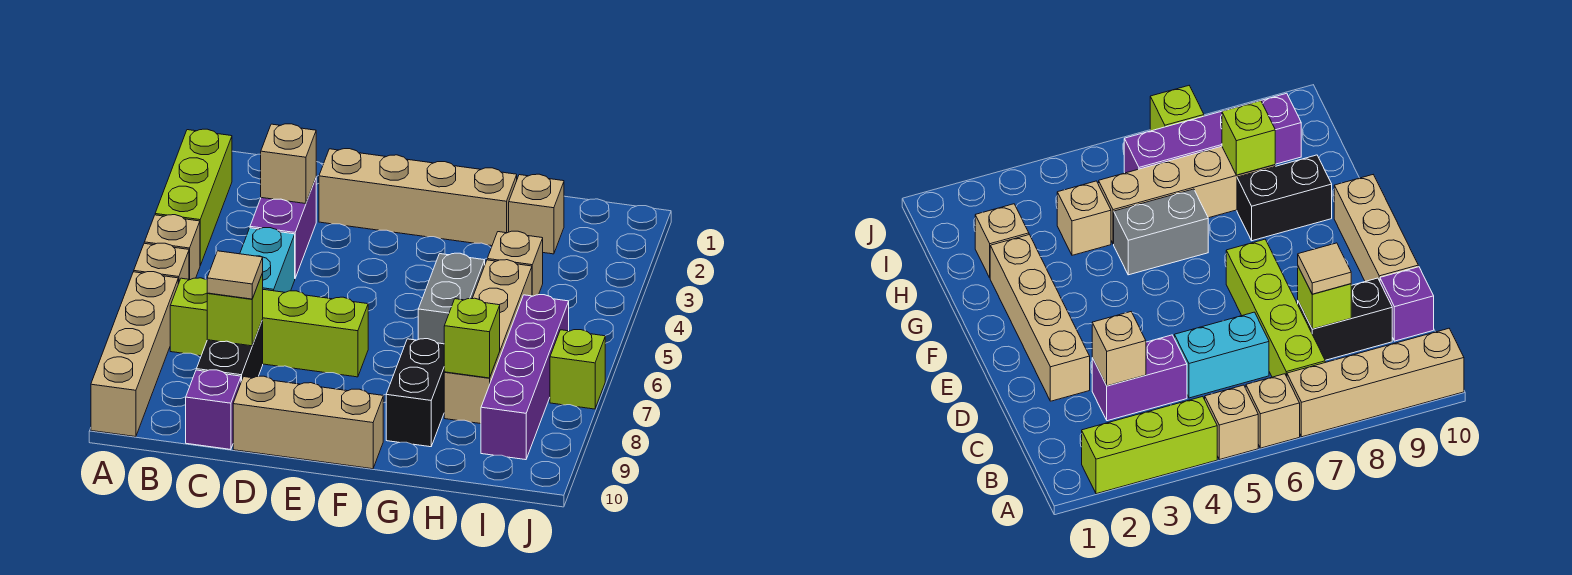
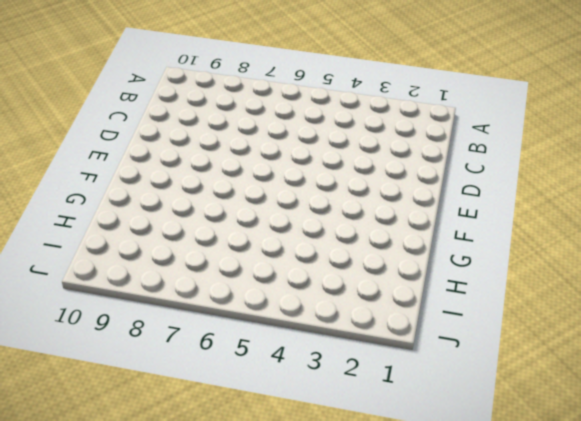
none -> lime brick A2:A4 level 1
none -> tan brick A5 level 1
none -> tan brick A6 level 1

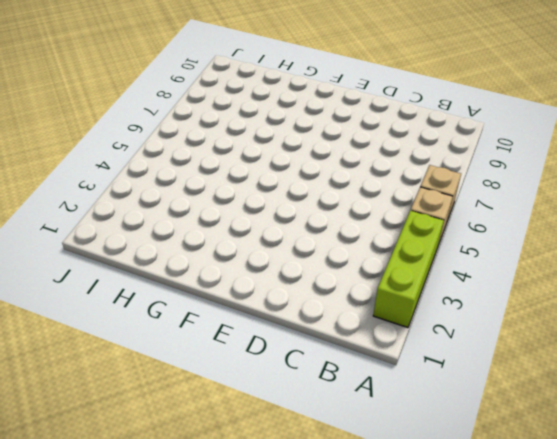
none -> tan brick A7:A10 level 1
none -> lime brick B7:E7 level 1
none -> purple brick C3:C4 level 1

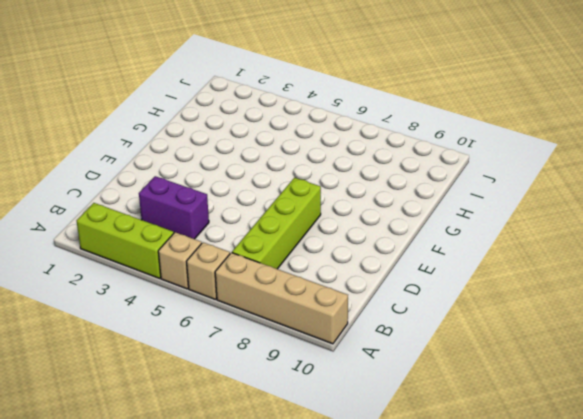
none -> cyan brick C5:C6 level 1
none -> black brick C8:C9 level 1
none -> purple brick C10 level 1

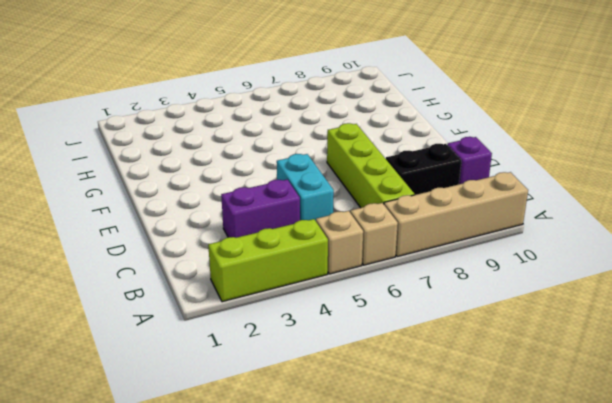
cyan brick C5:D5 level 1 -> cyan brick C5:C6 level 1
none -> tan brick D2:G2 level 1
none -> tan brick D10:F10 level 1
none -> grey brick G5:G6 level 1

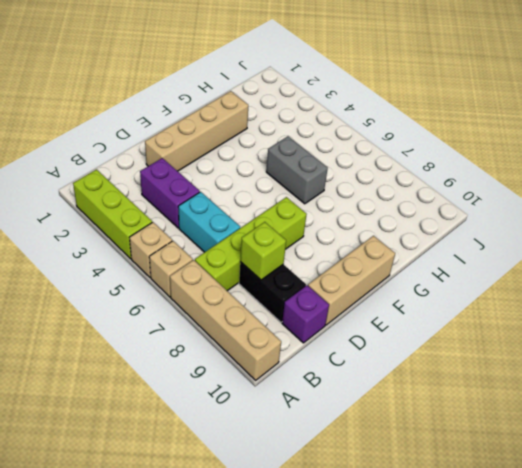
none -> black brick G8:G9 level 1
none -> tan brick H2 level 1
none -> tan brick H4 level 1

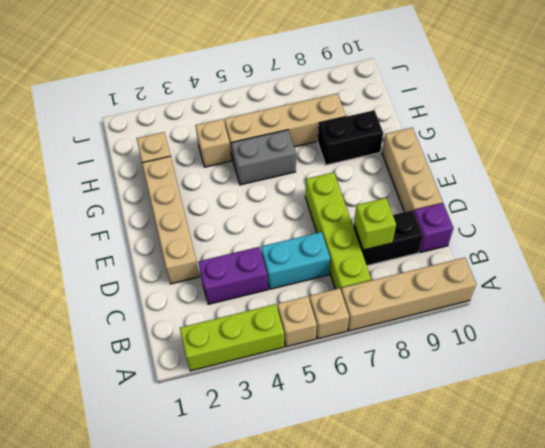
none -> purple brick I6:I9 level 1
none -> lime brick J7 level 1
none -> tan brick C3 level 2

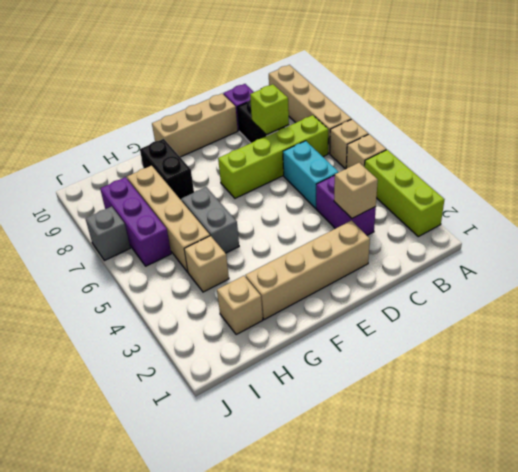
purple brick I6:I8 level 1 -> purple brick I6:I9 level 1
grey brick J7 level 1 -> lime brick J7 level 1
none -> lime brick H8 level 2
none -> tan tile C8 level 3

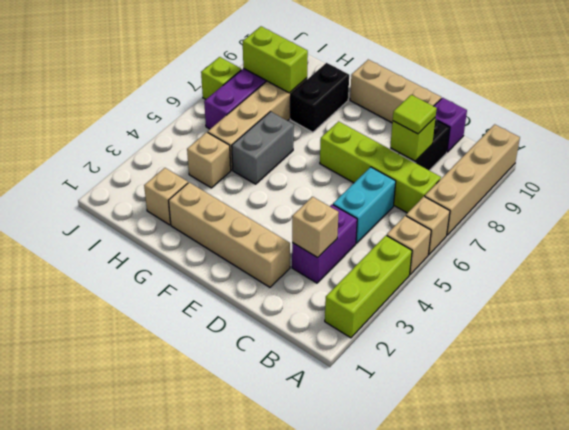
lime tile C8 level 3 -> tan tile C8 level 3
lime brick H8:I8 level 2 -> lime brick H8 level 2

